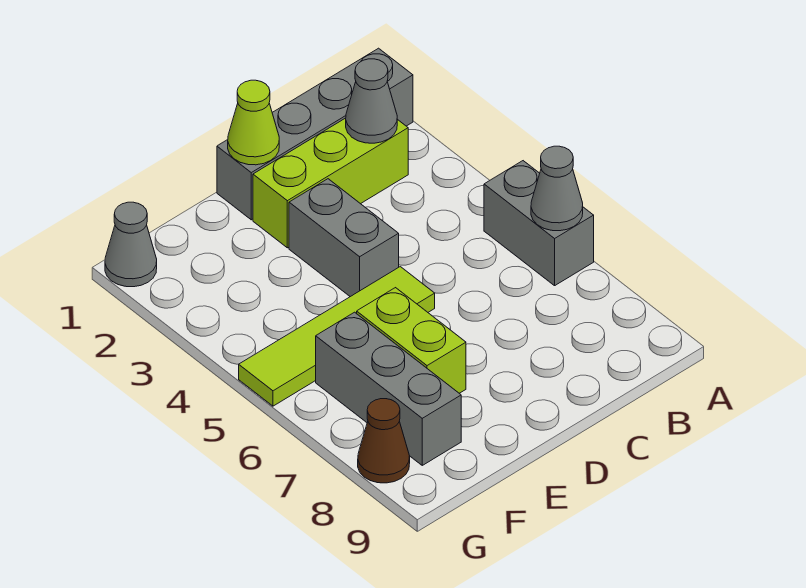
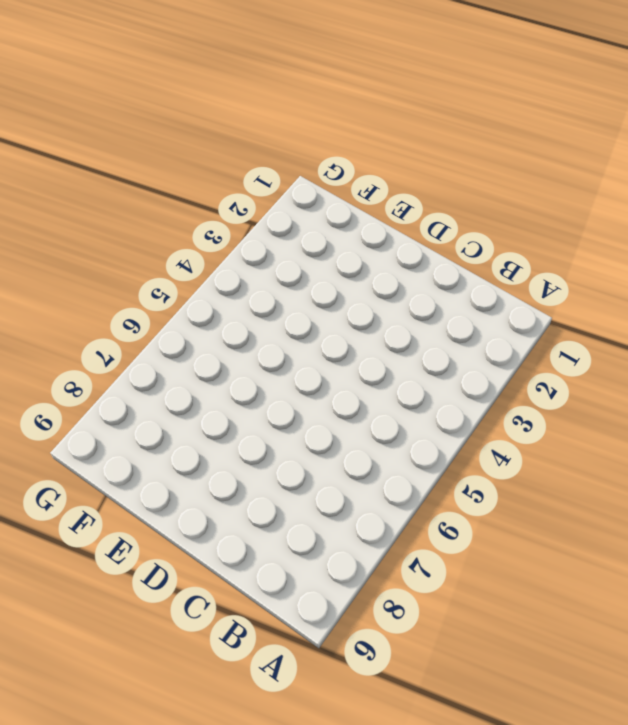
none -> grey brick A1:D1 level 1
none -> grey brick A5:A6 level 1
none -> lime brick B2:D2 level 1

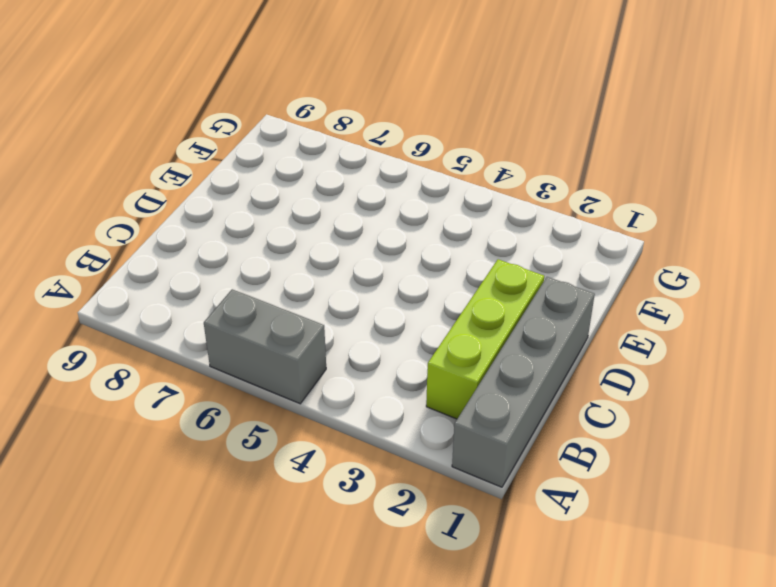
none -> grey brick D3:D4 level 1
none -> lime tile D5:G5 level 1
none -> lime brick E6:E7 level 1

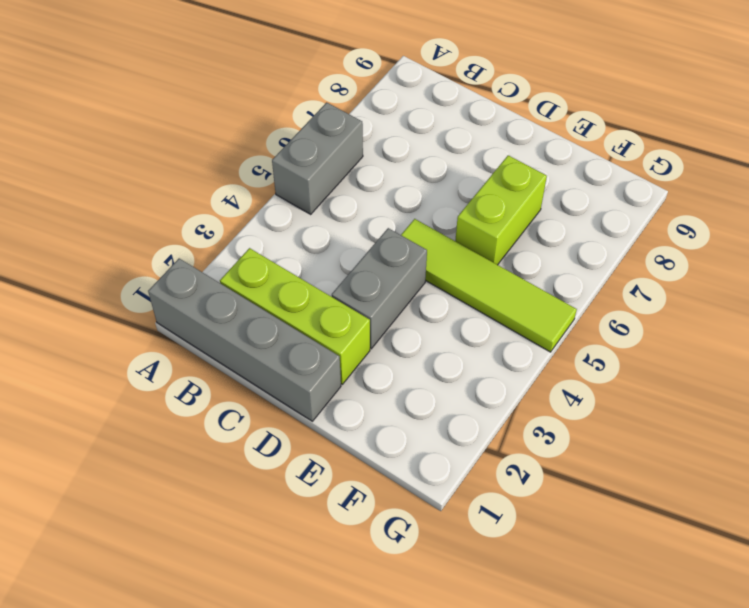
none -> grey brick F6:F8 level 1
none -> grey cone G1 level 1
none -> brown cone G8 level 1

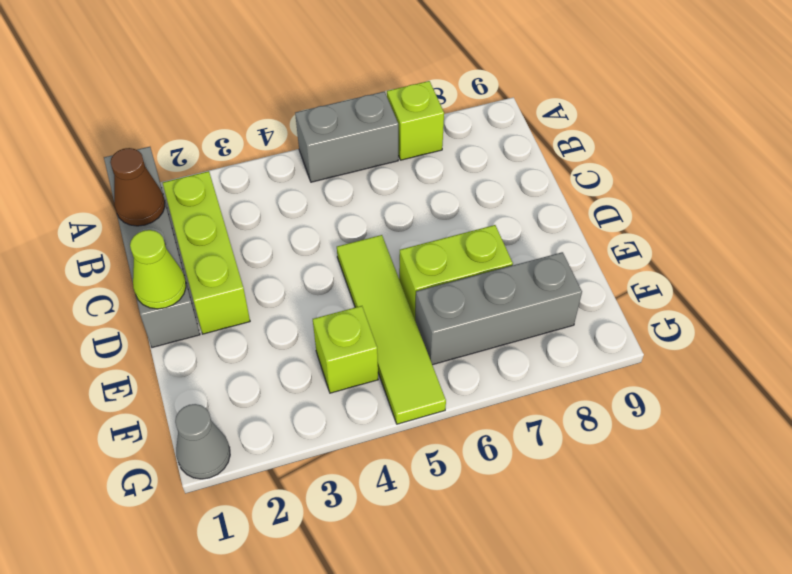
lime brick A7 level 1 -> none
brown cone B1 level 2 -> brown cone G8 level 1
lime brick F4 level 1 -> none
none -> grey brick D3:D4 level 1
none -> grey cone A6 level 2
none -> grey cone B2 level 2

